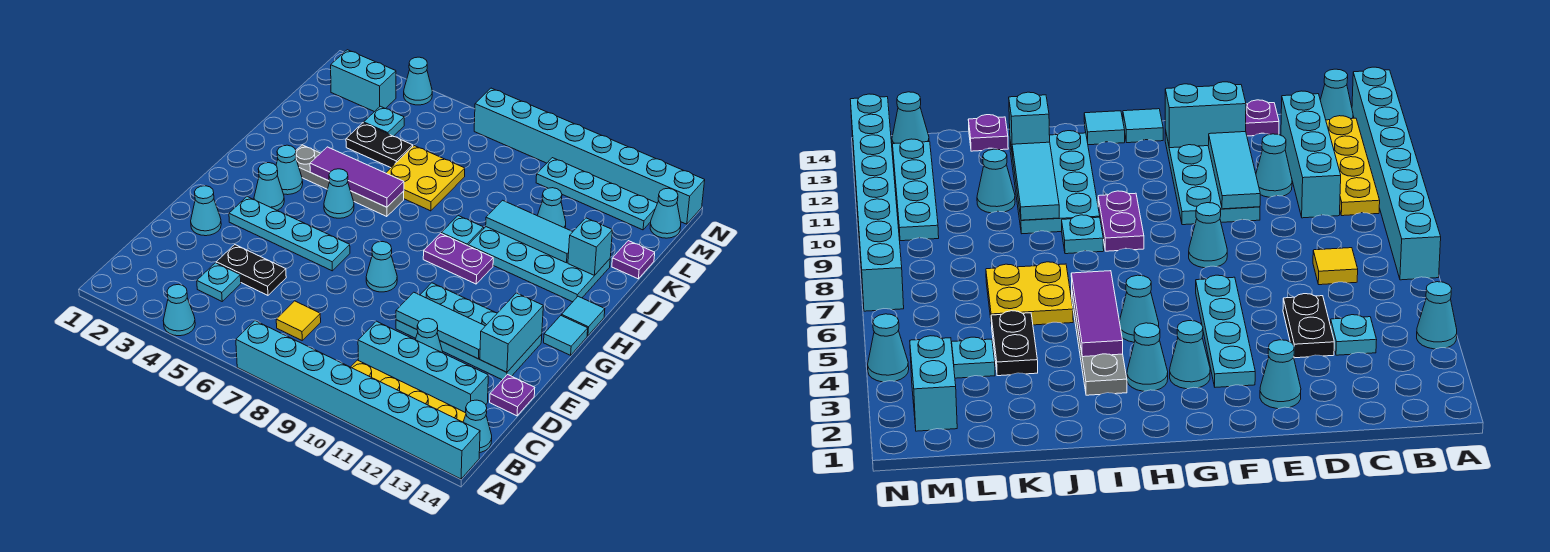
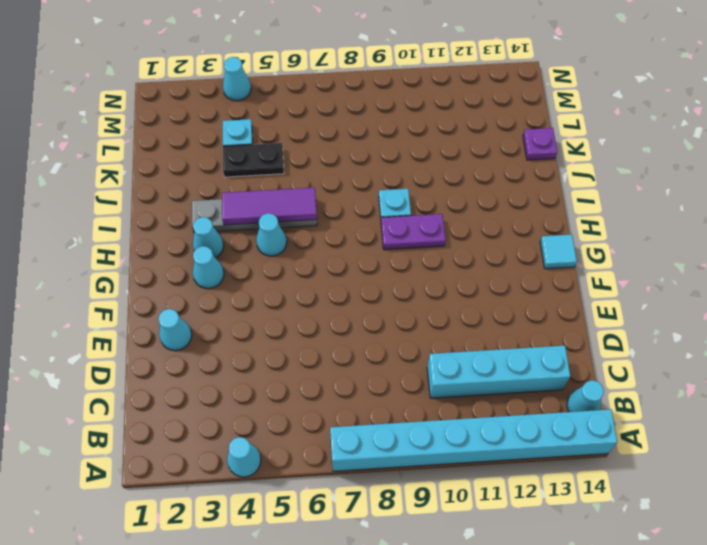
none -> yellow plate B10:B13 level 1
none -> cyan plate C4 level 1
none -> yellow tile C7 level 1
none -> black plate D4:D5 level 1

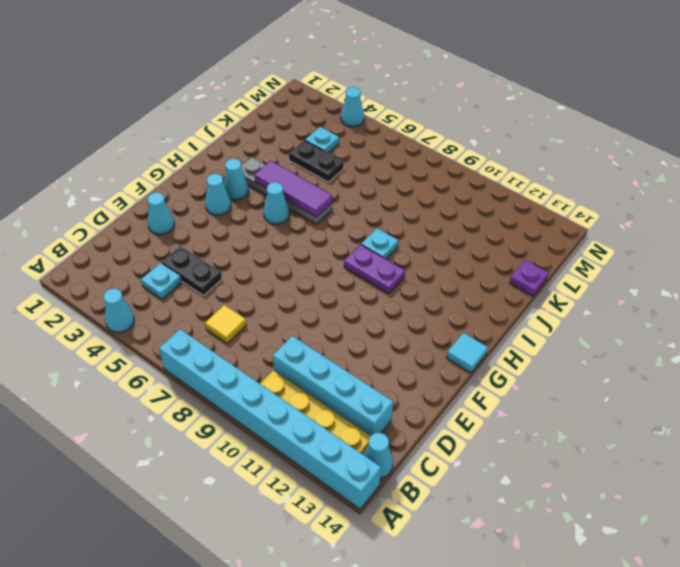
none -> cyan cone D11 level 1
none -> purple plate D14 level 1
none -> cyan plate E10:F13 level 1
none -> cyan plate F3:F6 level 1

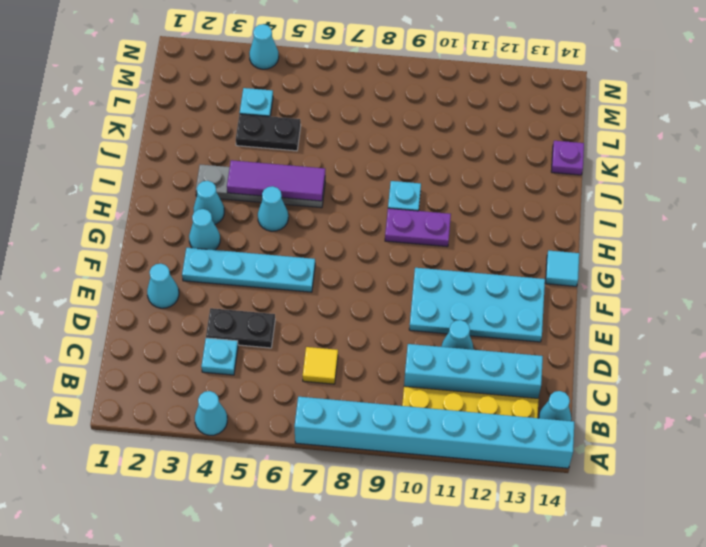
none -> purple plate D14 level 1
none -> cyan cone F8 level 1
none -> cyan tile H14 level 1
none -> cyan plate I10:J13 level 1

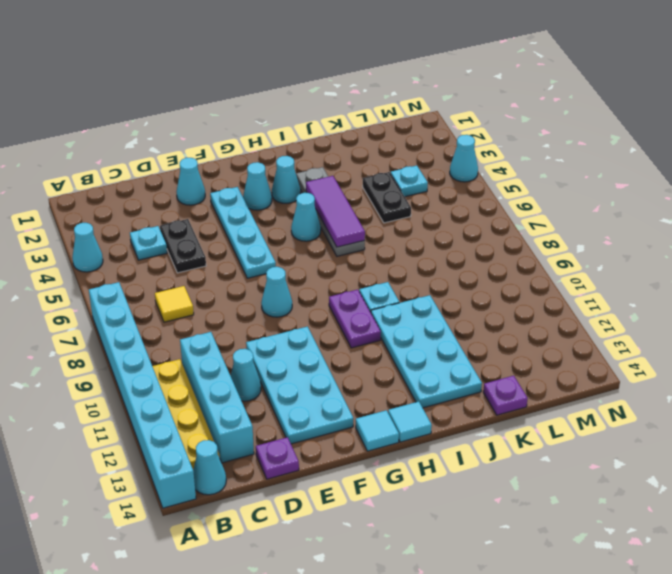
none -> yellow plate J6:K7 level 1
none -> cyan cone K11 level 1
none -> cyan brick M2:M3 level 1
none -> cyan plate M10:M13 level 1

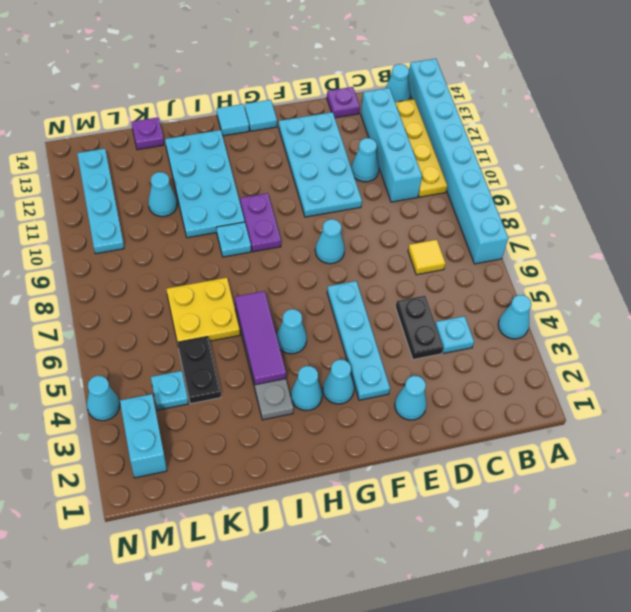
none -> cyan cone M14 level 1
none -> cyan brick N7:N14 level 1
none -> cyan tile E10:E12 level 2
none -> cyan brick E13:F13 level 2

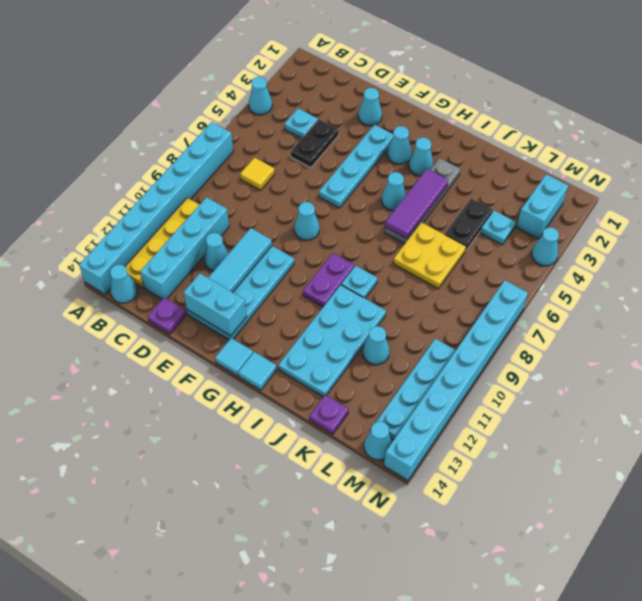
none -> cyan tile J10:J12 level 2
none -> cyan brick J13 level 2

